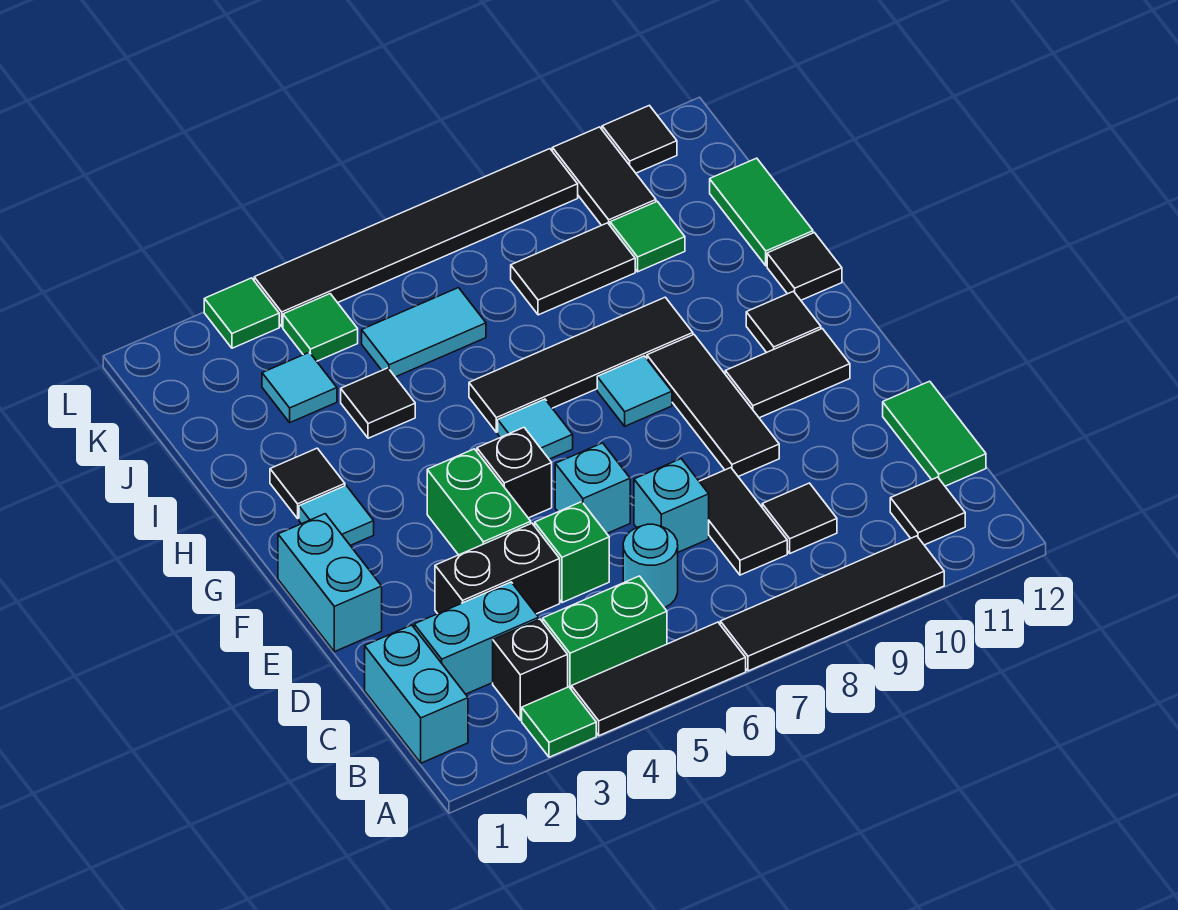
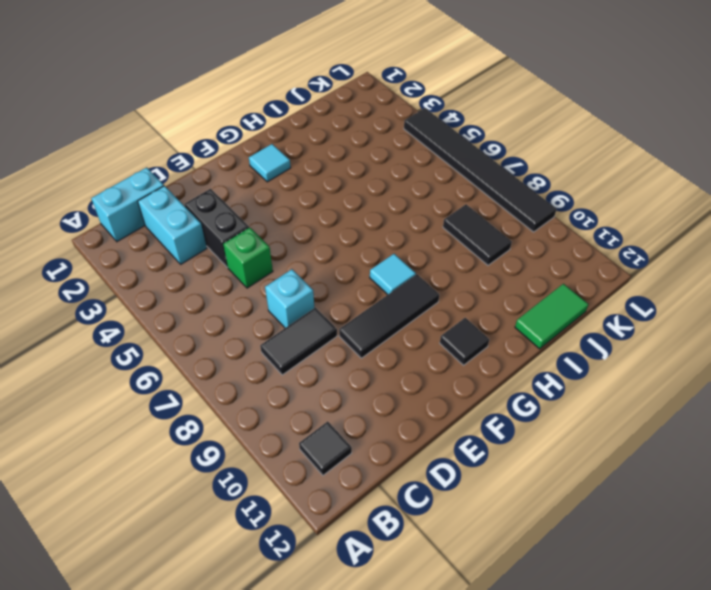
none -> green tile A3 level 1
none -> black tile A4:A6 level 1
none -> black tile A7:A10 level 1
none -> black brick B3 level 1

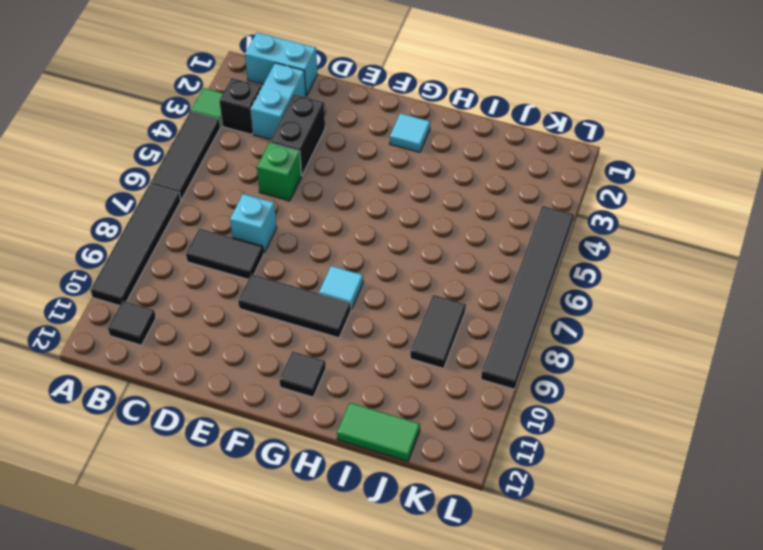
none -> green brick B4:B5 level 1
none -> cyan round brick C6 level 1
none -> black tile C9 level 1
none -> green tile C12:D12 level 1

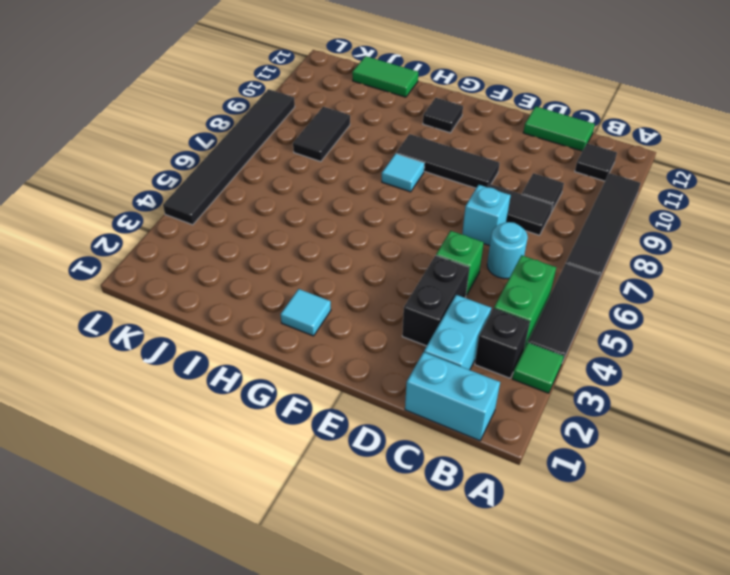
none -> cyan brick E1:F1 level 1
none -> green brick E4:F4 level 1
none -> cyan brick E6 level 1
none -> black brick F5 level 1

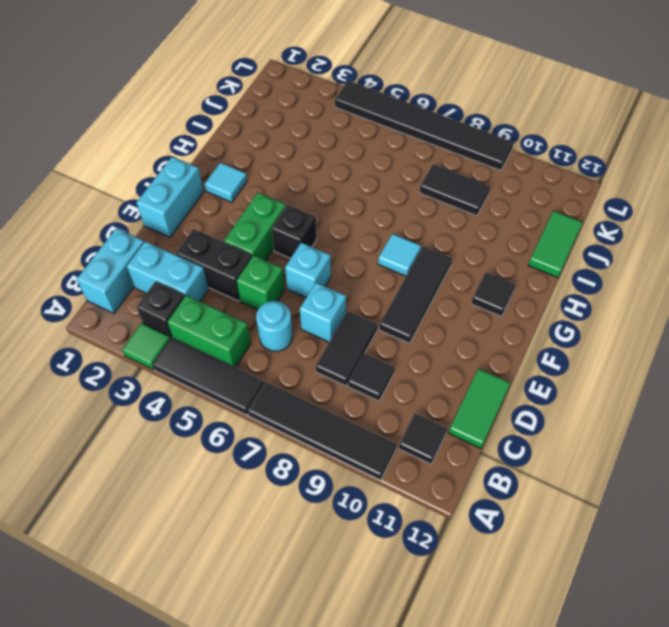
none -> black tile F10:F11 level 1
none -> cyan tile G6 level 1
none -> black tile H2 level 1
none -> black tile H6:H9 level 1

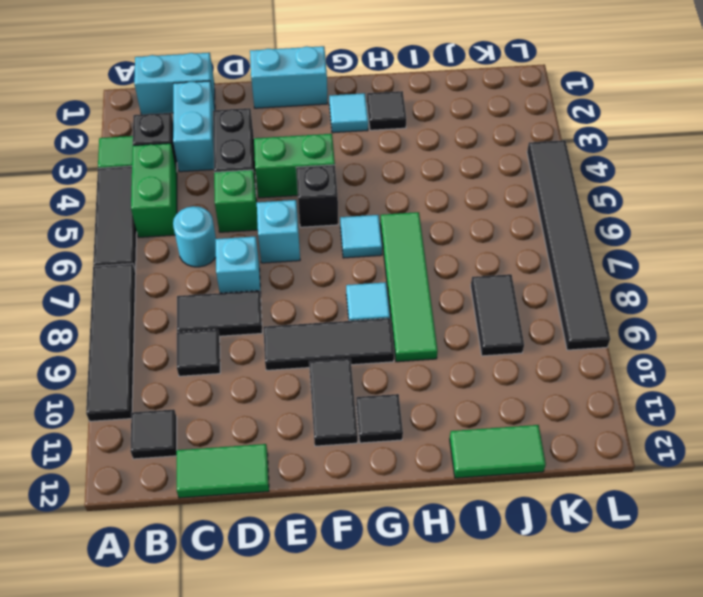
green tile H6:H9 level 1 -> black tile H6:H9 level 1
none -> black tile H12 level 1
none -> black tile I4 level 1
none -> cyan tile J3 level 1
none -> cyan tile J5:J6 level 1

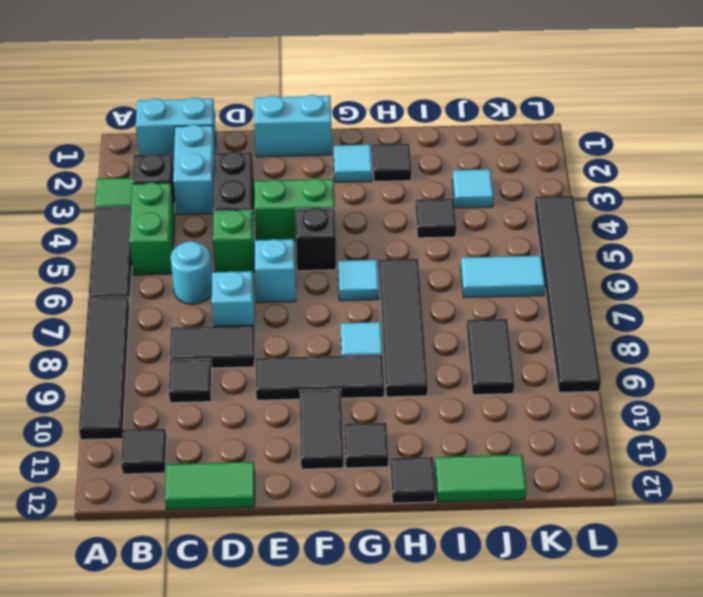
cyan tile J6:K6 level 1 -> cyan tile J5:J6 level 1
none -> green tile J10 level 1
none -> green tile K4 level 1
none -> black tile K10:L10 level 1
none -> green tile L3 level 1

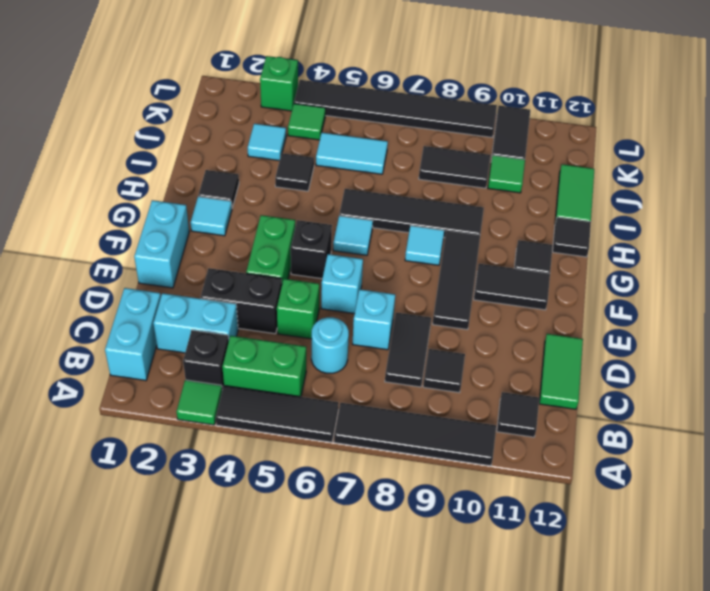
green brick L3 level 1 -> green tile L3 level 1
none -> black tile L11 level 1

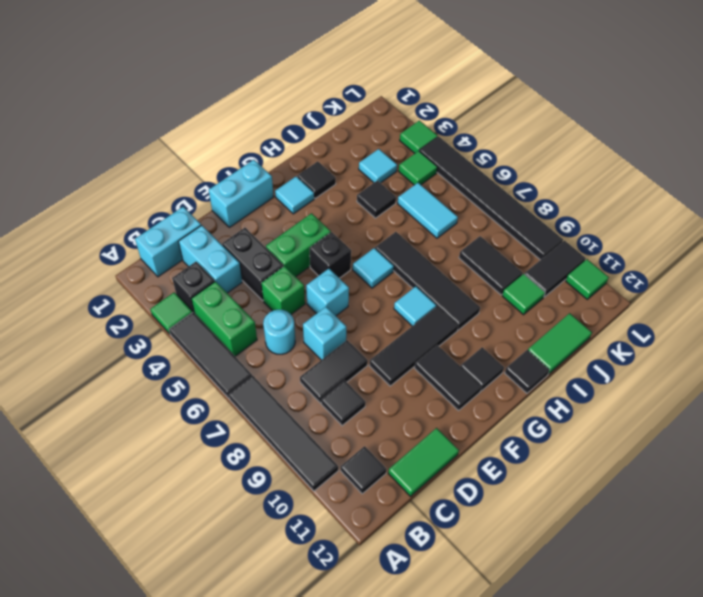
green tile L11 level 1 -> black tile L11 level 1

